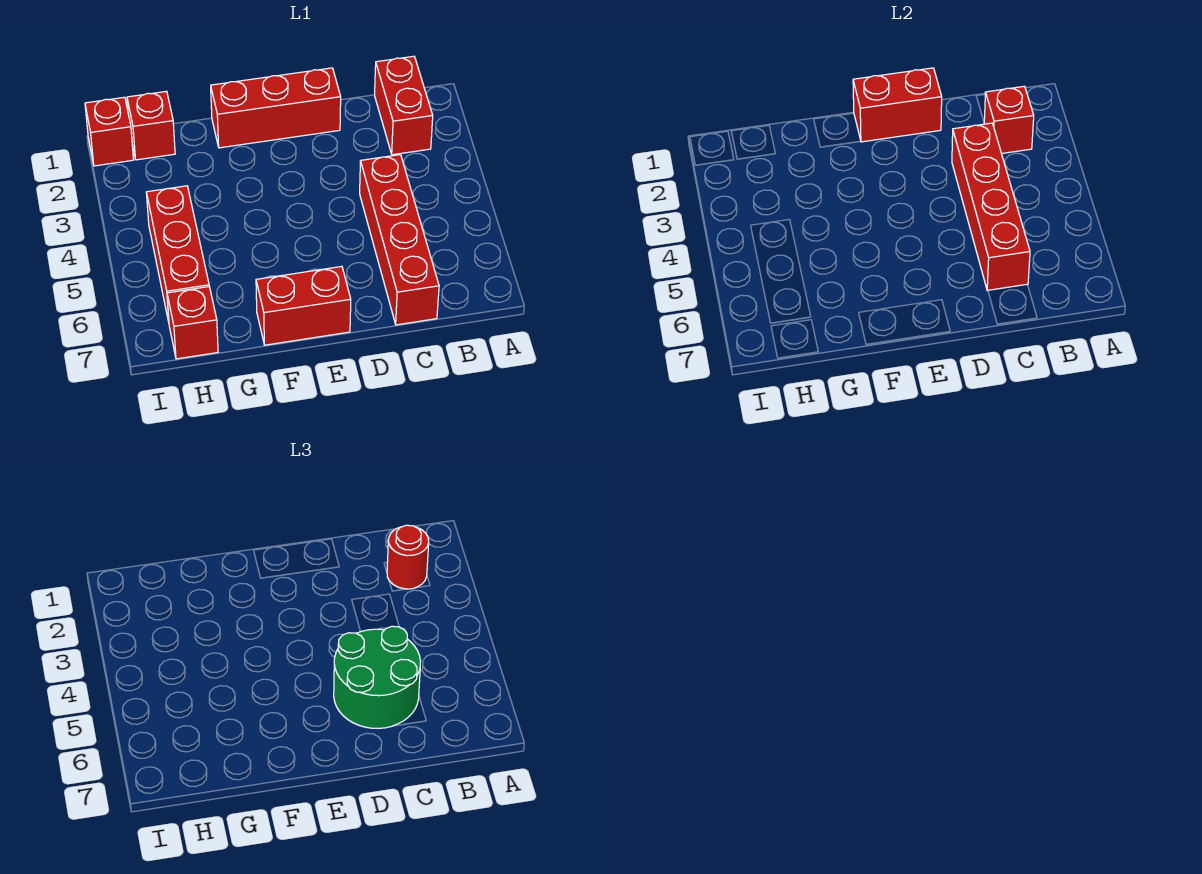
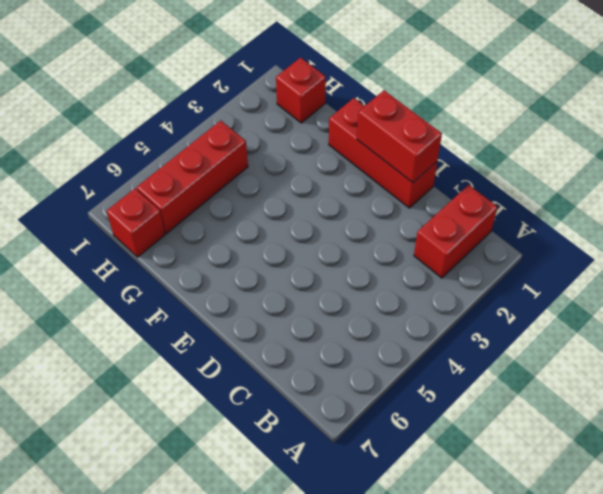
none -> red brick C4:C7 level 1
none -> red brick E7:F7 level 1
none -> red brick I1 level 1

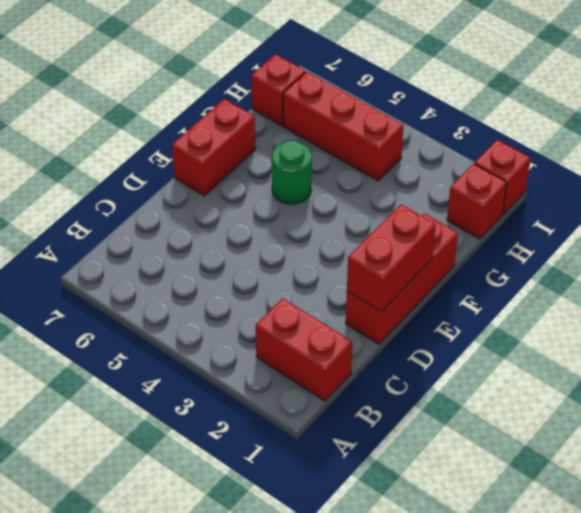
green round brick F5 level 1 -> none
none -> red brick C4:C7 level 1
none -> red brick B2 level 2
none -> red brick C3:C6 level 2

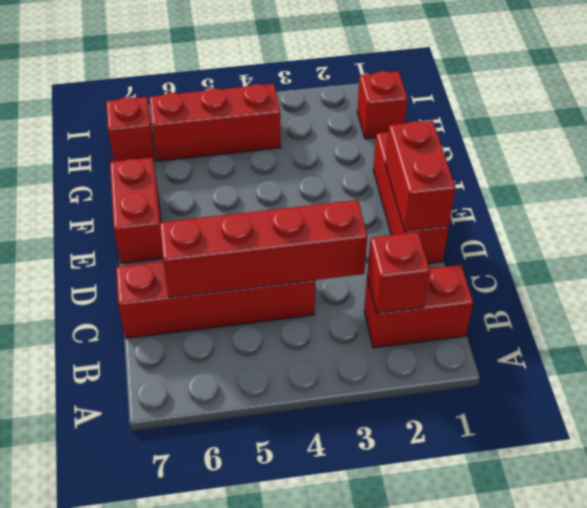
none -> red brick I1 level 1
none -> red round brick B2 level 3
none -> green round brick C5:D6 level 3

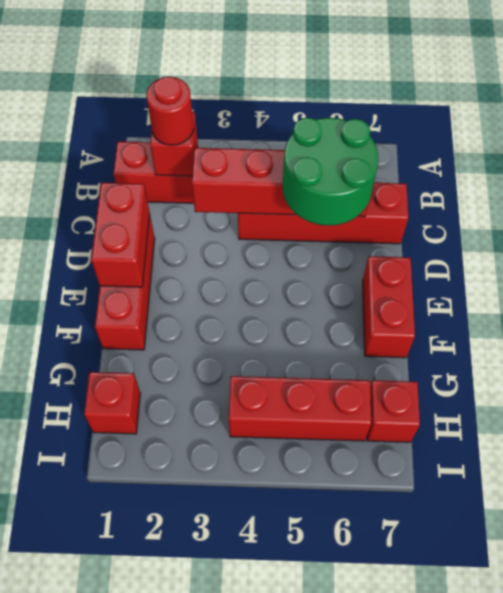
none -> red brick I1 level 1

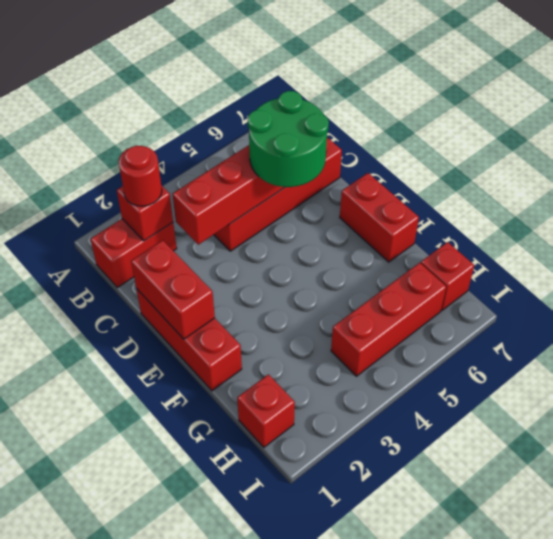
none -> red brick I1 level 1

